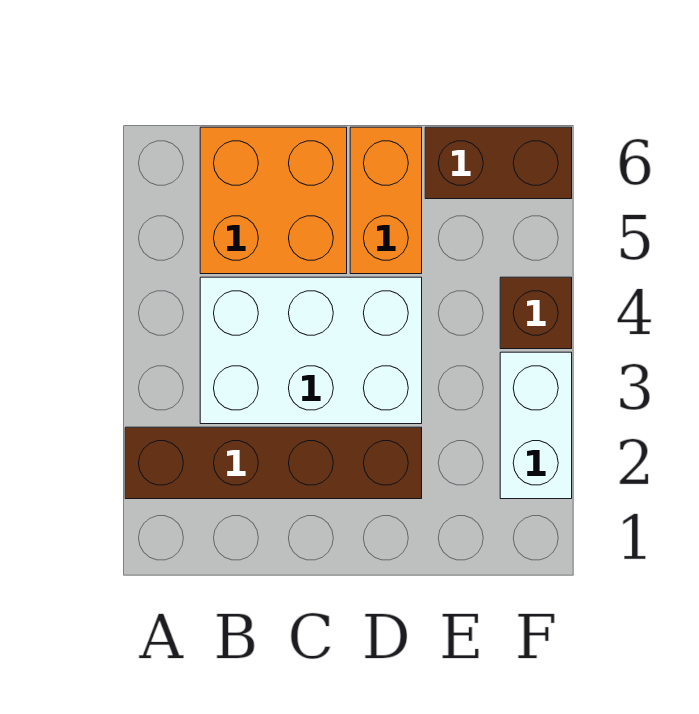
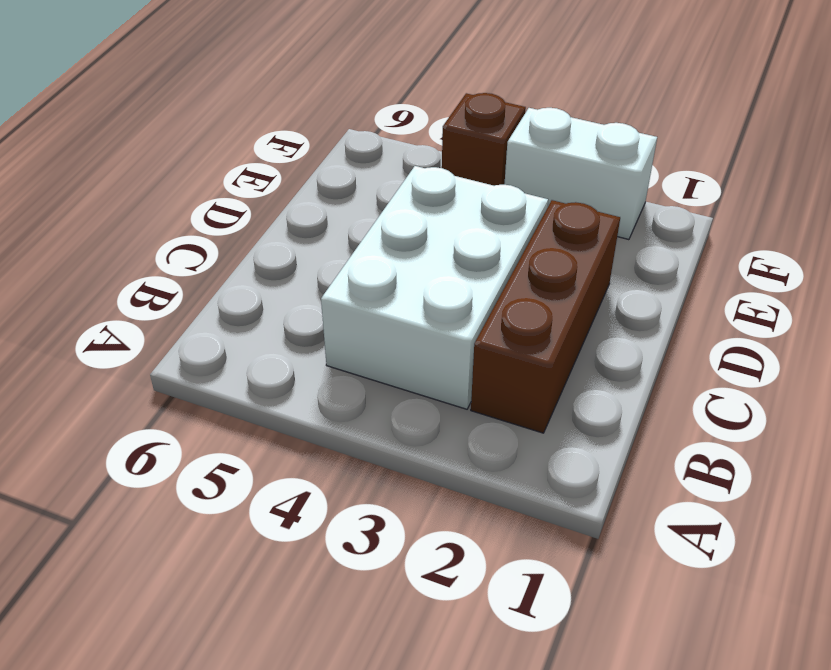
brown brick B2:D2 level 1 -> brown brick A2:D2 level 1
none -> orange brick B5:C6 level 1
none -> orange brick D5:D6 level 1

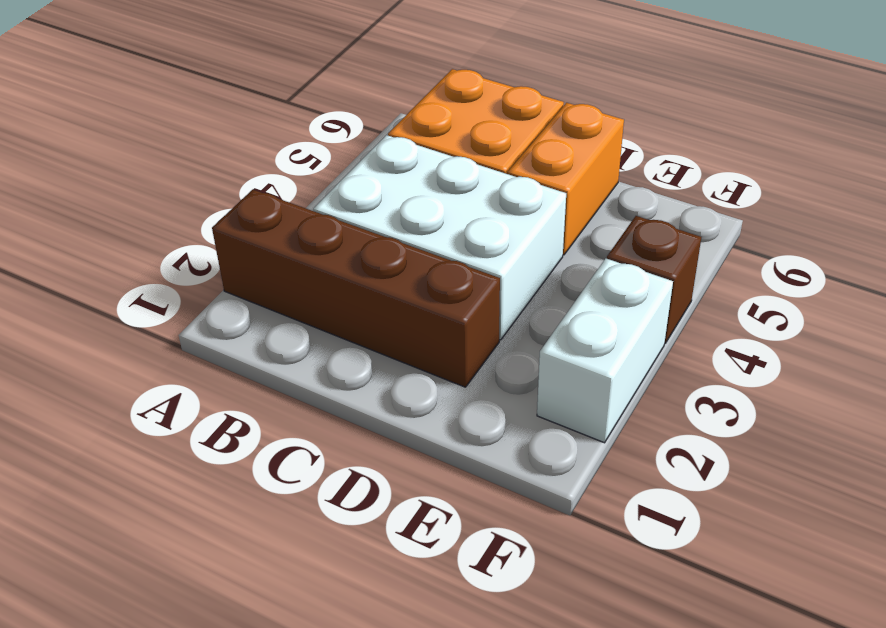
none -> brown brick E6:F6 level 1

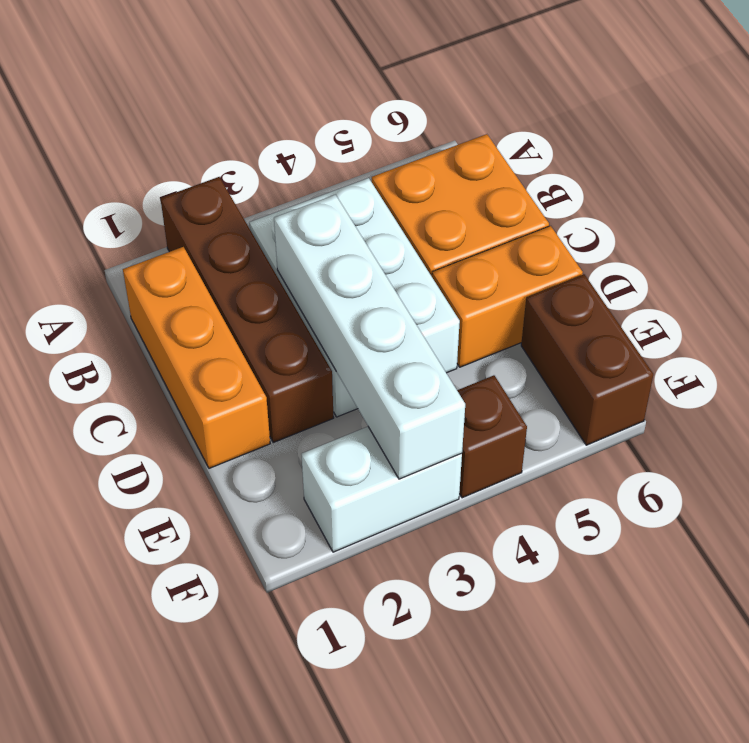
orange brick B1:D1 level 1 -> none
white brick C3:F3 level 2 -> none

